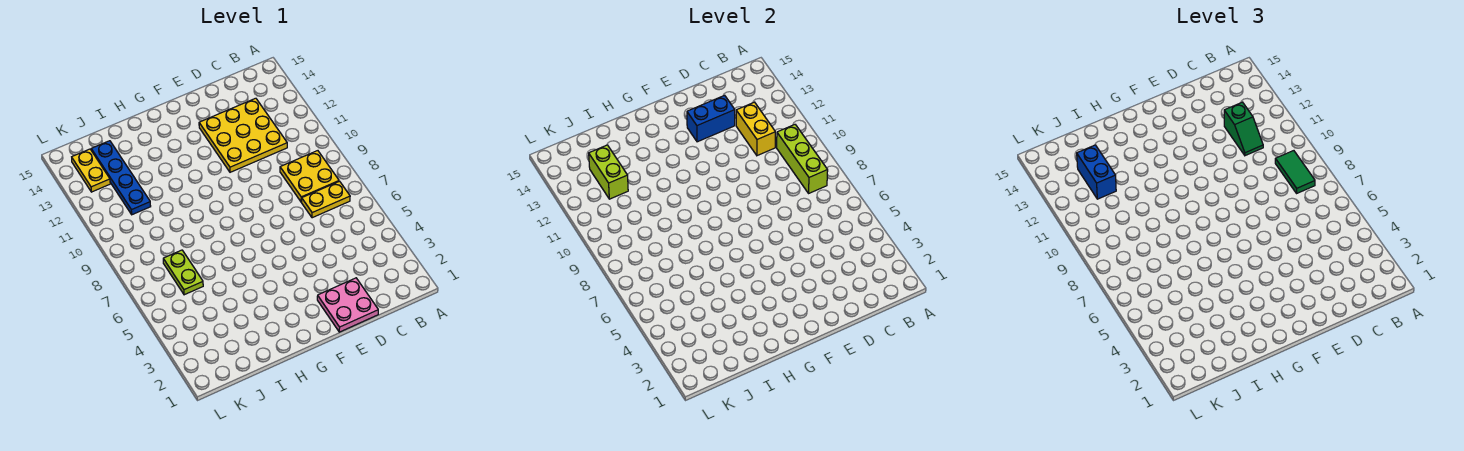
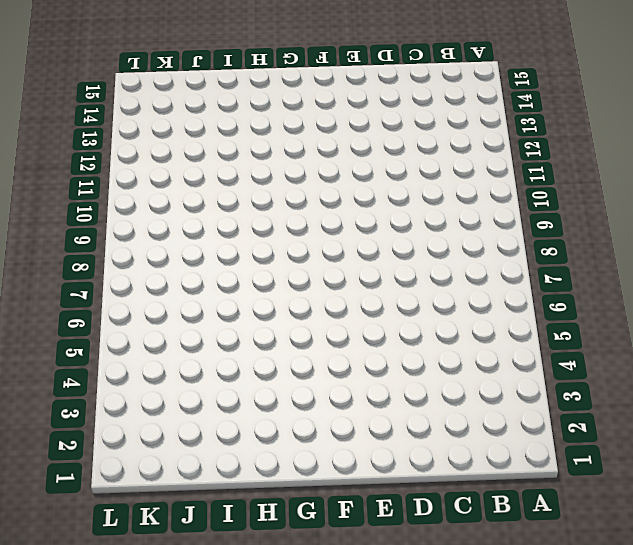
none -> yellow plate B7:C7 level 1
none -> yellow plate B8:C9 level 1
none -> yellow plate C11:E13 level 1

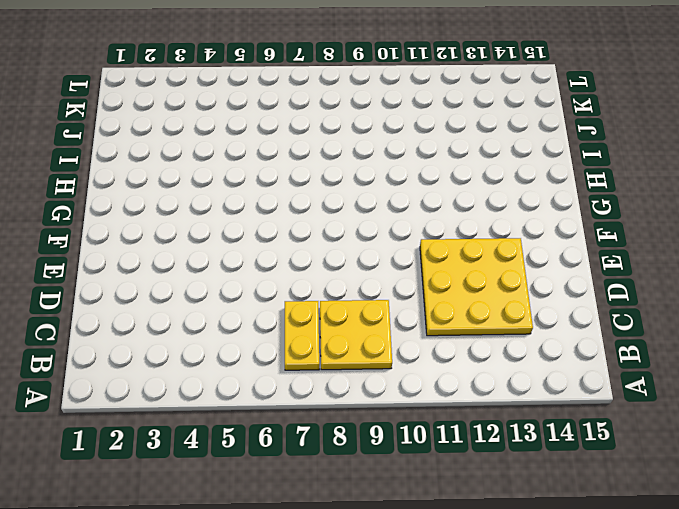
none -> pink plate D1:E2 level 1
none -> lime plate J6:J7 level 1
none -> blue plate J11:J14 level 1

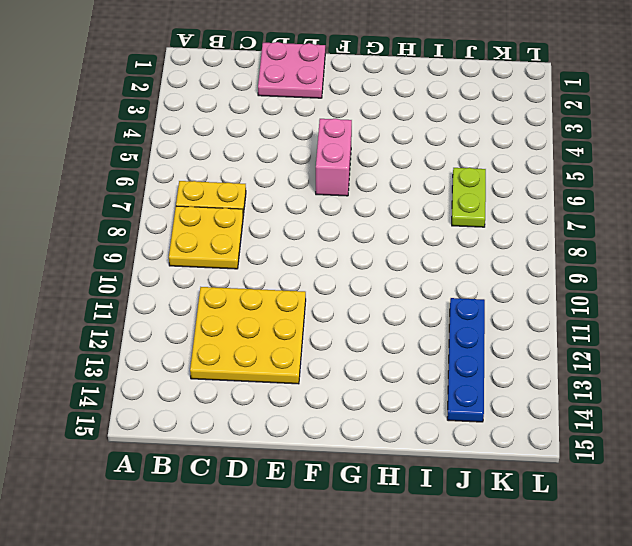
pink brick F5:F6 level 1 -> none
none -> yellow plate K13:K14 level 1
none -> lime brick B8:B10 level 2
none -> yellow brick C11:C12 level 2

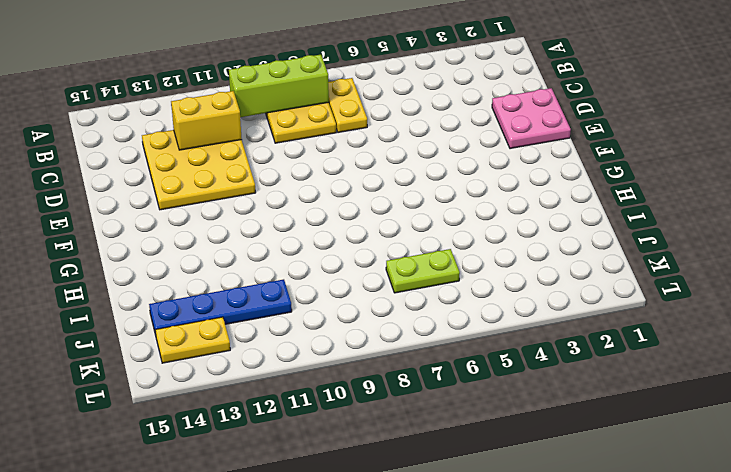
none -> blue brick D13:E13 level 2
none -> lime brick J12:J13 level 2
none -> green tile B8:B9 level 3

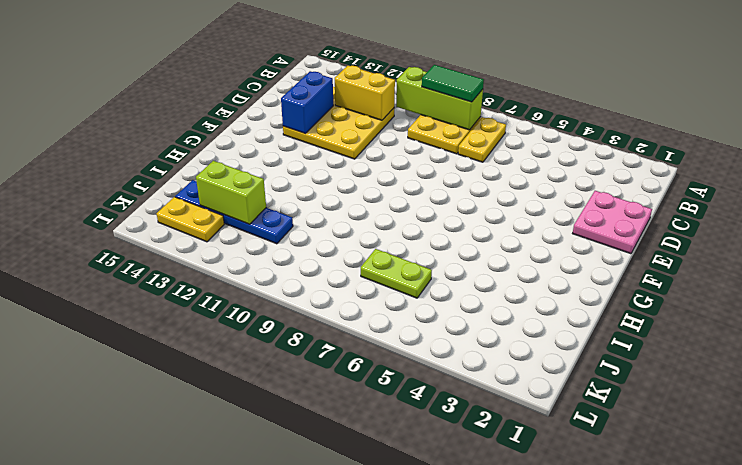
none -> green slope C11:C12 level 3 top 12
none -> blue brick J12:J13 level 3

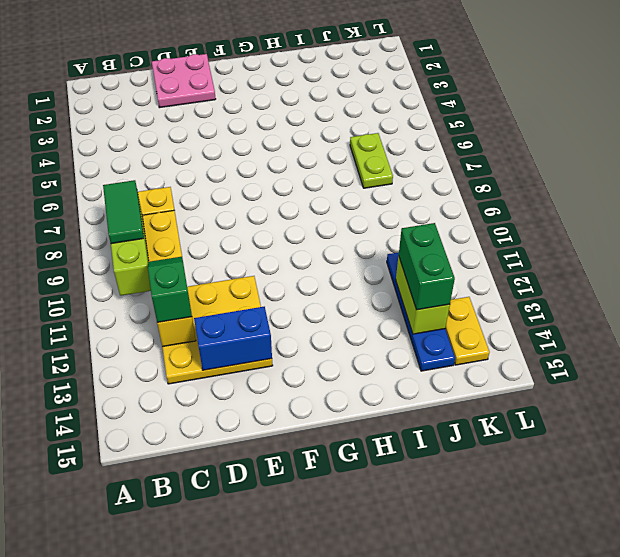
green brick J12:J13 level 3 -> blue brick J12:J13 level 3

